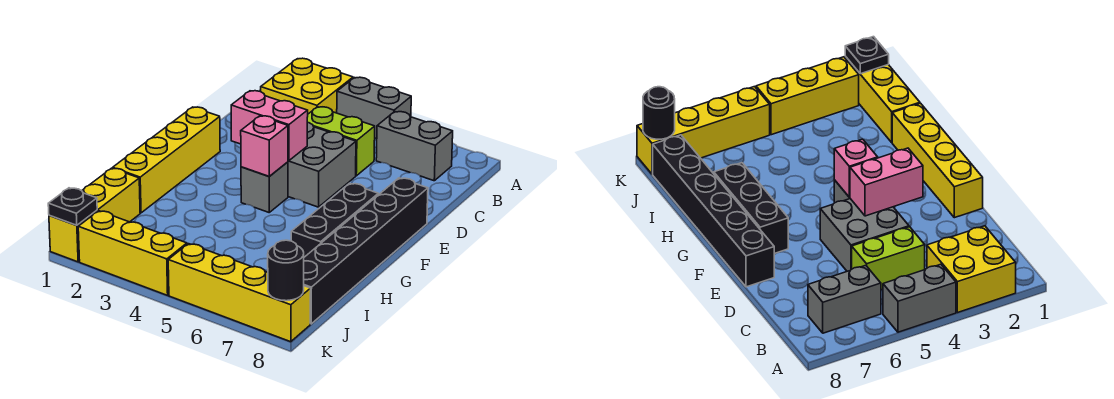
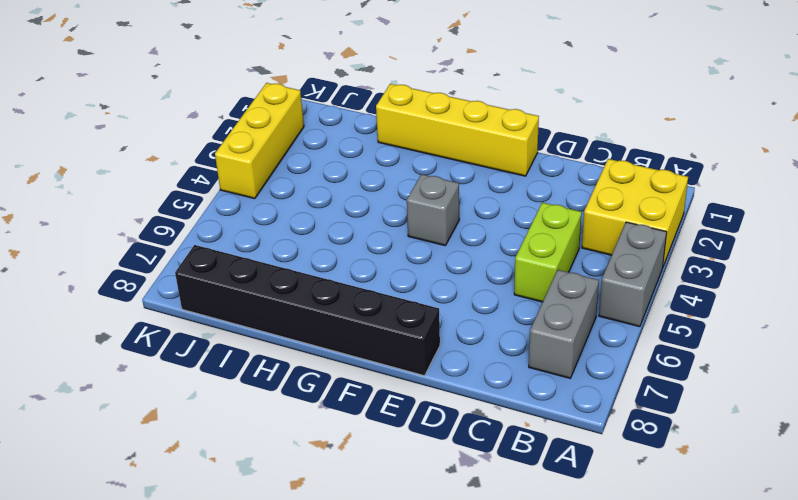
none -> grey brick D4:E5 level 1
none -> black brick F7:H7 level 1
none -> yellow brick I1:K1 level 1

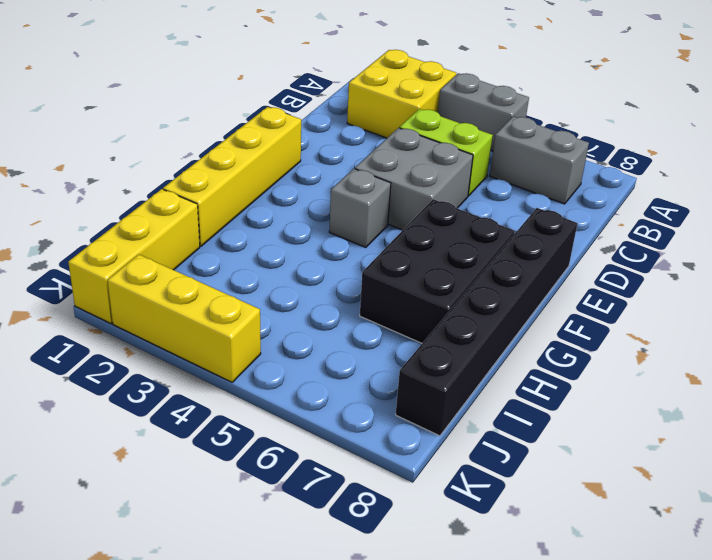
black brick F6:H7 level 1 -> black brick F7:H7 level 1
none -> yellow brick K5:K8 level 1
none -> pink brick E3:E4 level 2
none -> pink brick F4 level 2

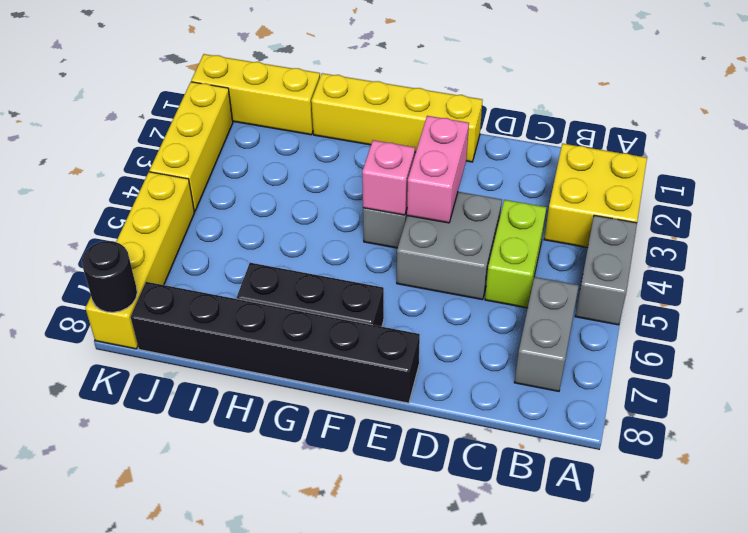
none -> black plate K1 level 2

